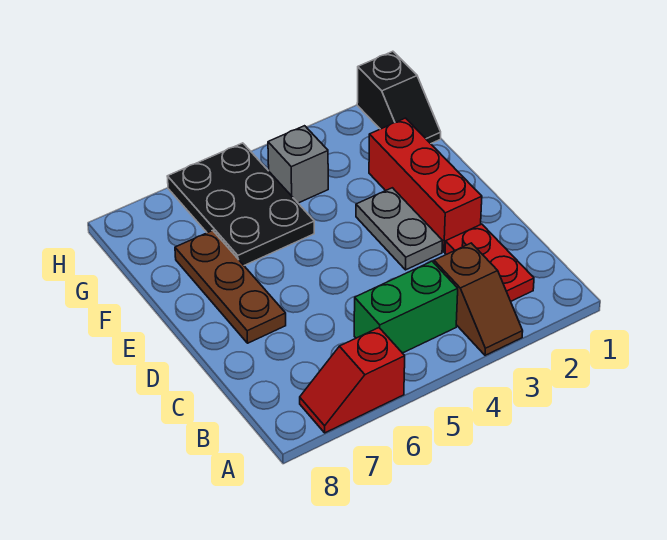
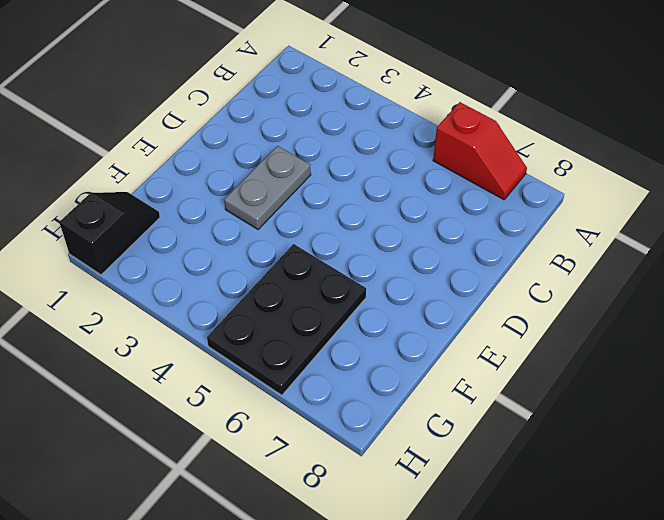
none -> brown slope A3:B3 level 1 top B
none -> red plate B2:C2 level 1

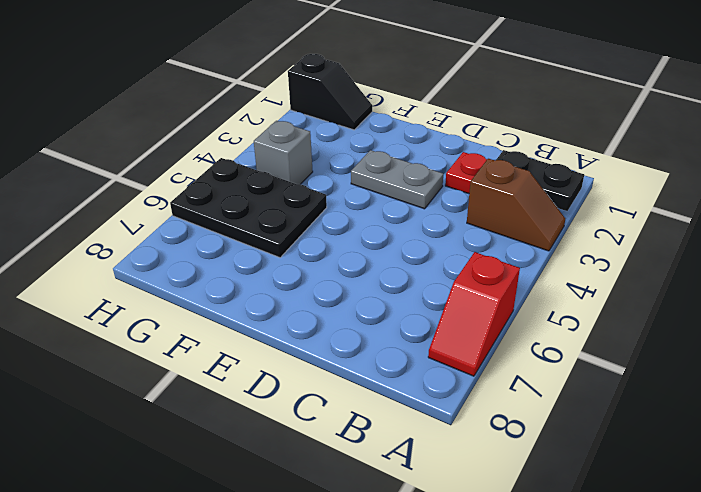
black plate A2:B2 level 2 -> none
none -> green brick B4:B5 level 1
none -> red brick D2:F2 level 1

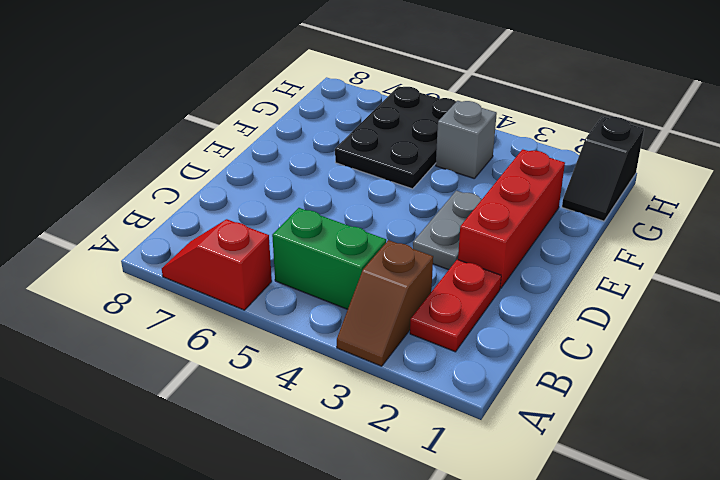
none -> brown plate D7:F7 level 1

